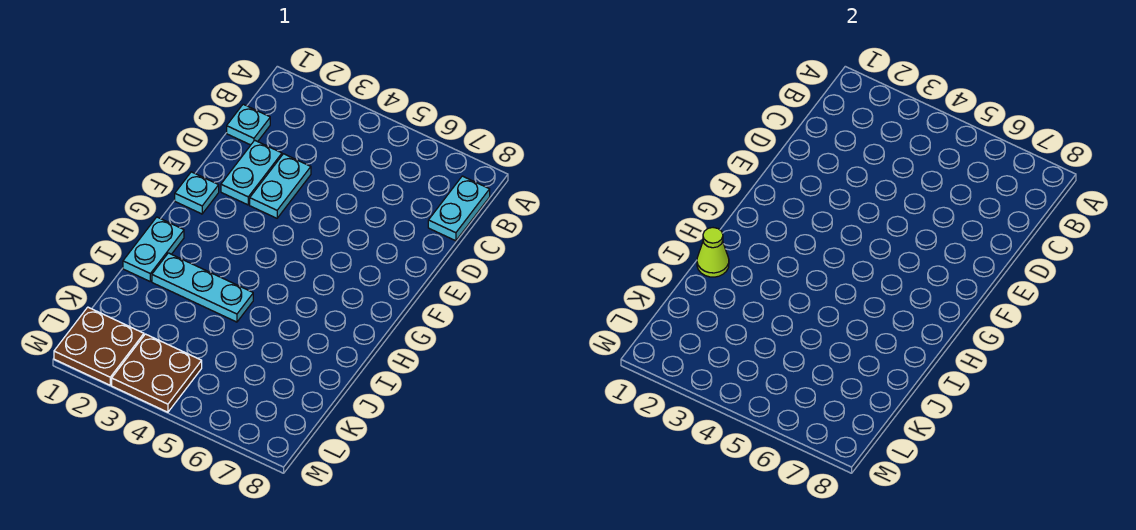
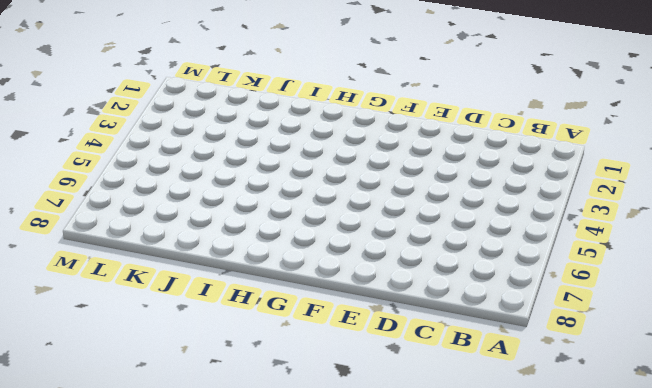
none -> cyan plate B8:C8 level 1
none -> cyan plate C1 level 1

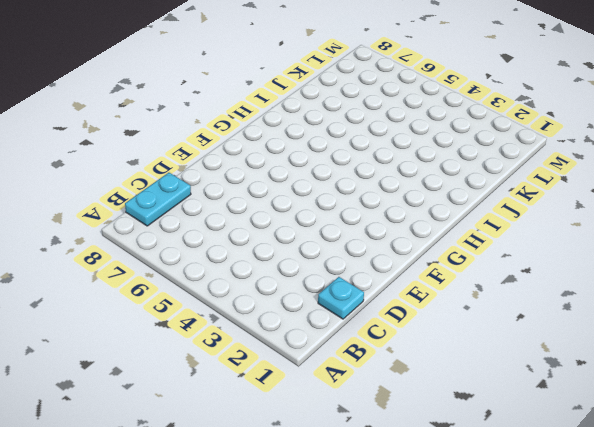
none -> cyan plate D2:E2 level 1
none -> cyan plate D3:E3 level 1

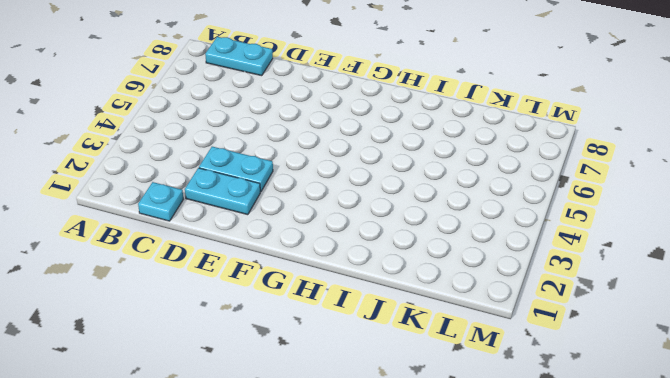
none -> cyan plate F1 level 1
none -> cyan plate H1:I1 level 1

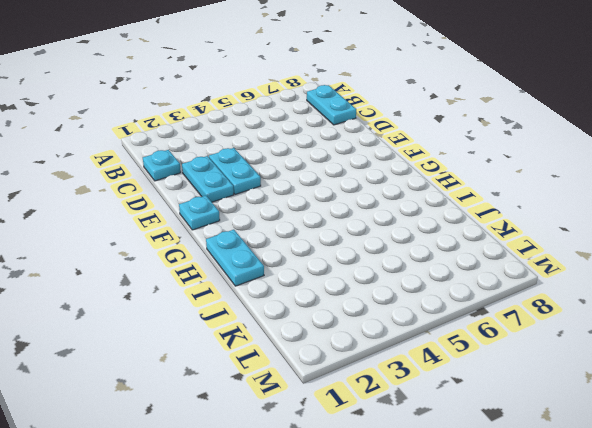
none -> cyan plate I2:I4 level 1
none -> brown plate L1:M2 level 1

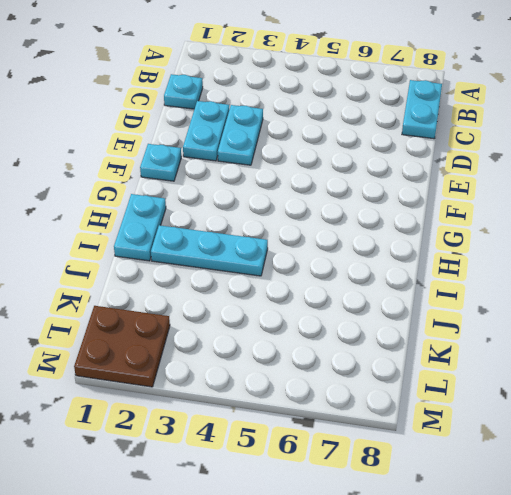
none -> brown plate L3:M4 level 1
none -> lime cone I1 level 2

